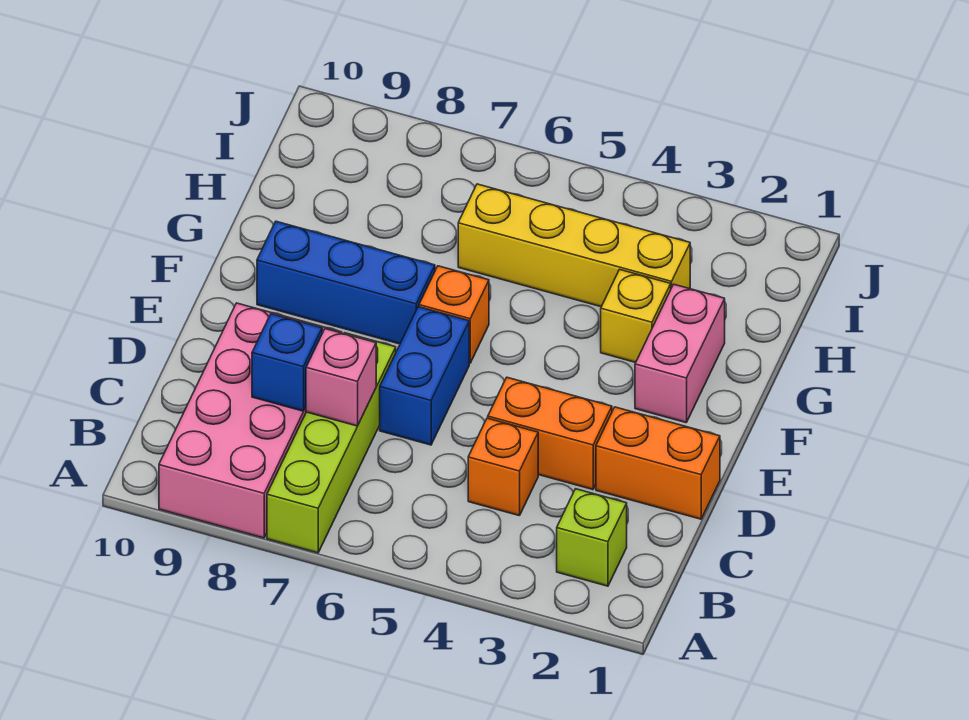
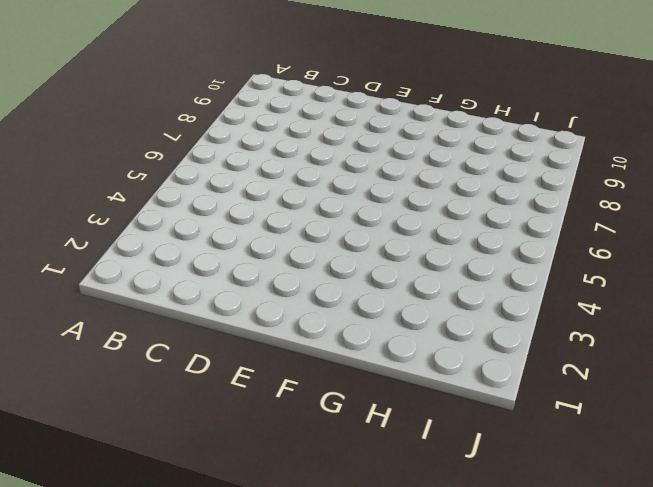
none -> lime brick A7:D7 level 1
none -> pink brick A8:D9 level 1
none -> lime brick B2 level 1

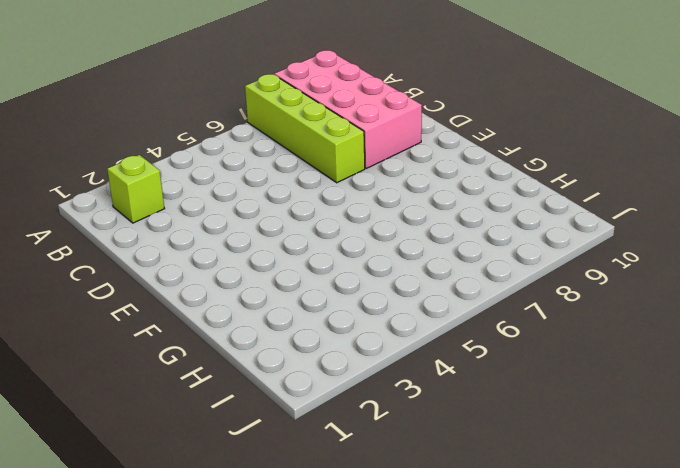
none -> orange brick C4 level 1
none -> orange brick D1:D2 level 1
none -> orange brick D3:D4 level 1

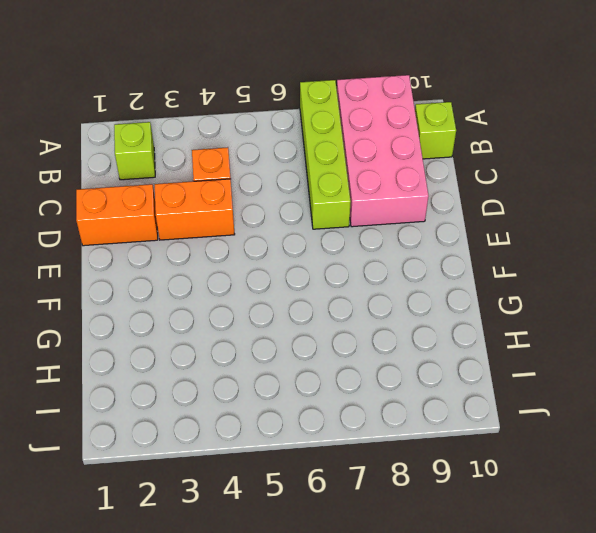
lime brick B10 level 1 -> none
none -> blue brick D6:E6 level 1
none -> pink brick F2:G2 level 1
none -> orange brick F6 level 1

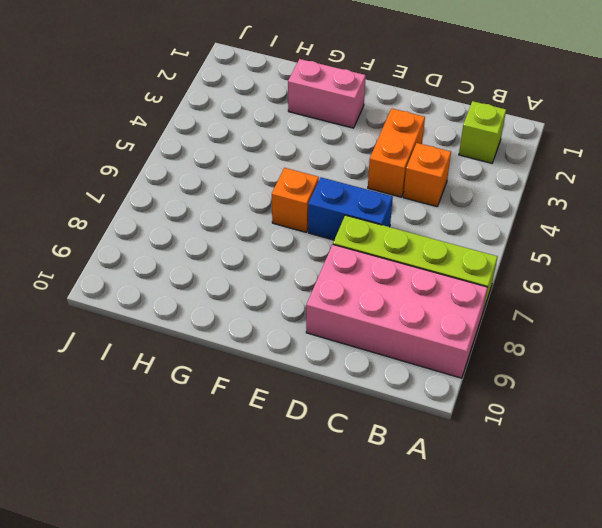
none -> orange brick D1:D2 level 1
none -> blue brick F7:F9 level 1
none -> yellow brick G3 level 1

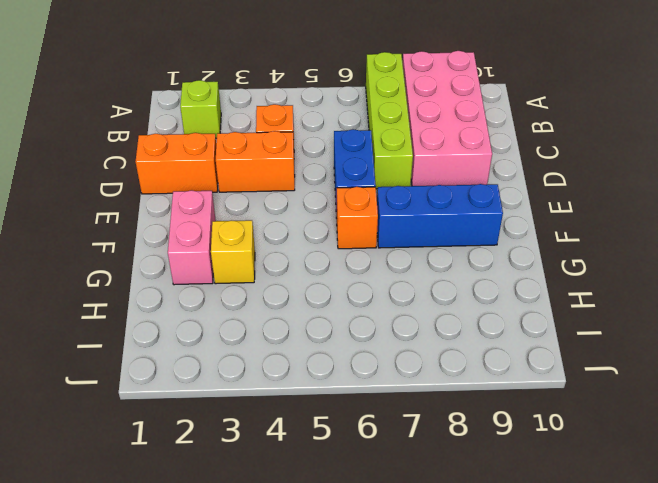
none -> yellow brick H3:H6 level 1
none -> pink brick C7 level 2
none -> blue brick C8 level 2

